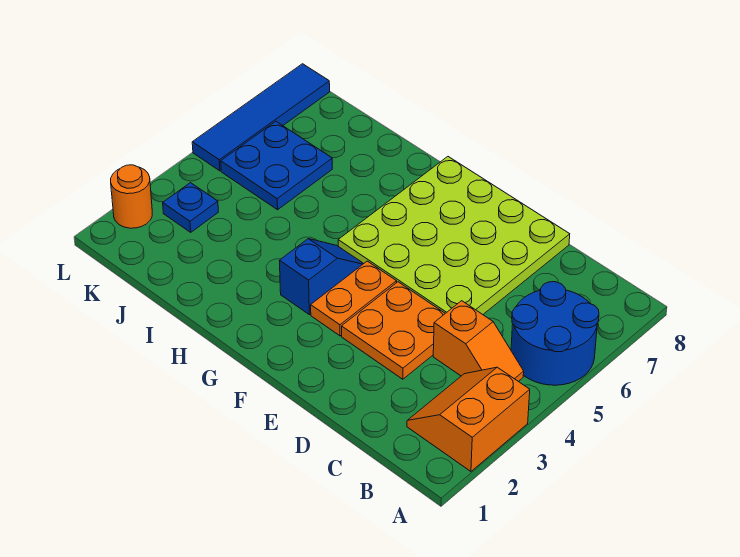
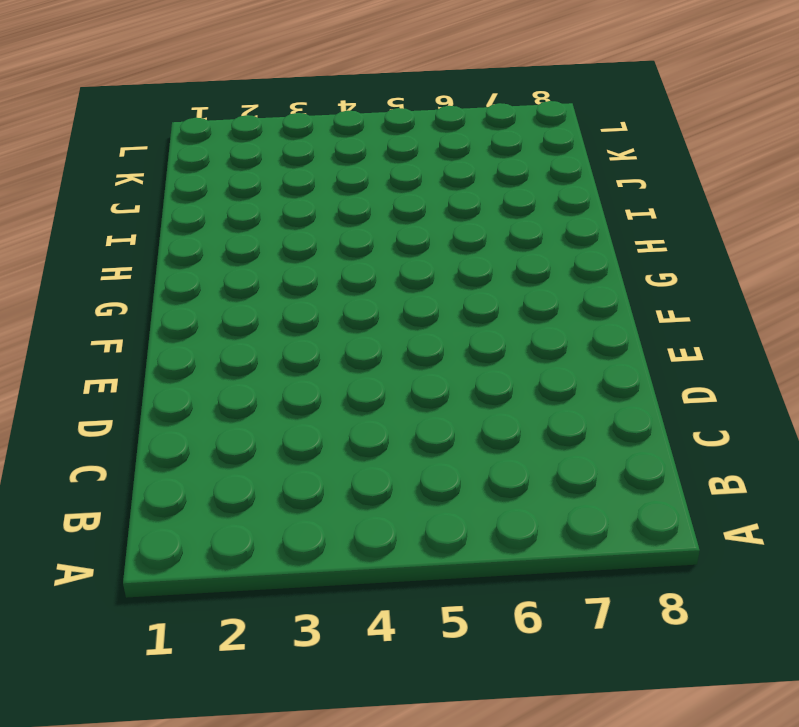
none -> orange slope A2:B3 level 1 top A
none -> blue round brick A5:B6 level 1

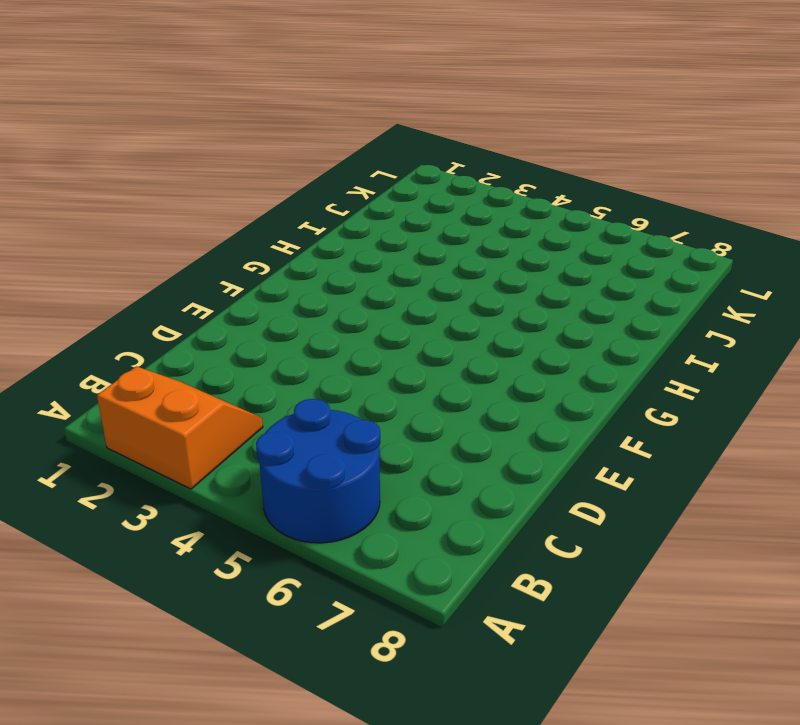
none -> orange slope B4:C4 level 1 top C
none -> orange plate D3:E4 level 1

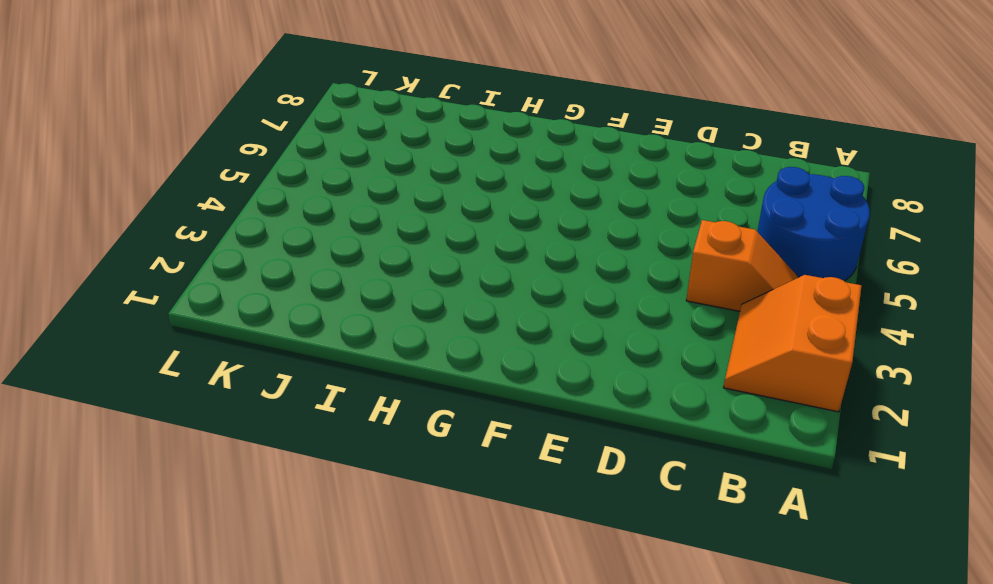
none -> orange plate D3:E4 level 1
none -> lime plate D5:G8 level 1

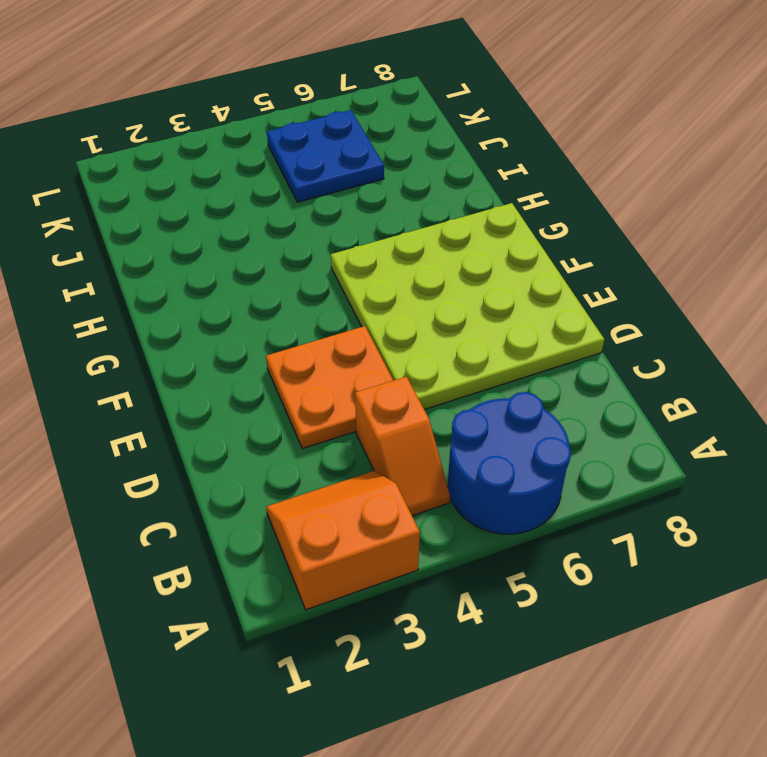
none -> orange plate F3:F4 level 1
none -> blue slope G3:G4 level 1 top 3

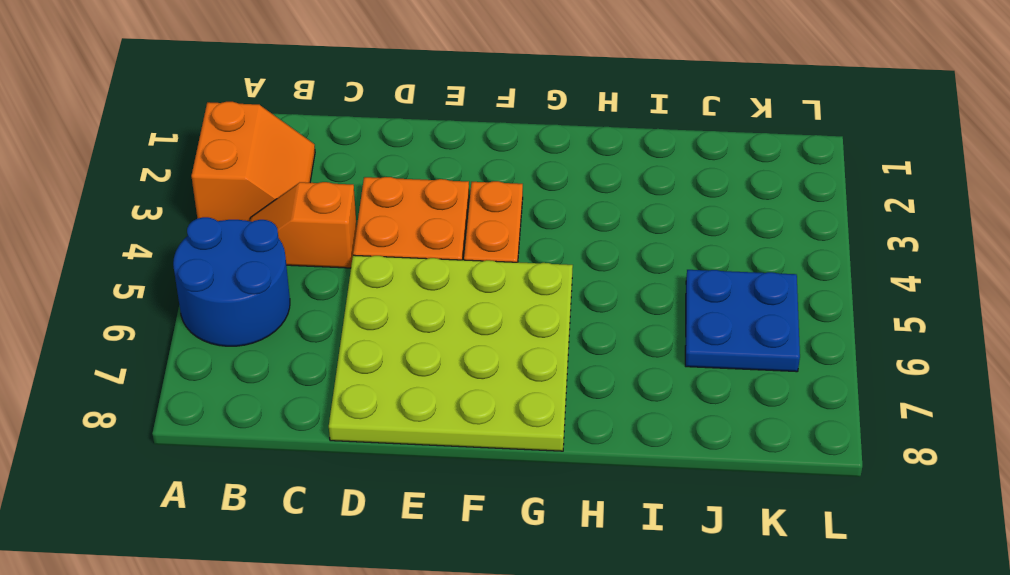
none -> blue slope G3:G4 level 1 top 3
none -> blue plate K3 level 1

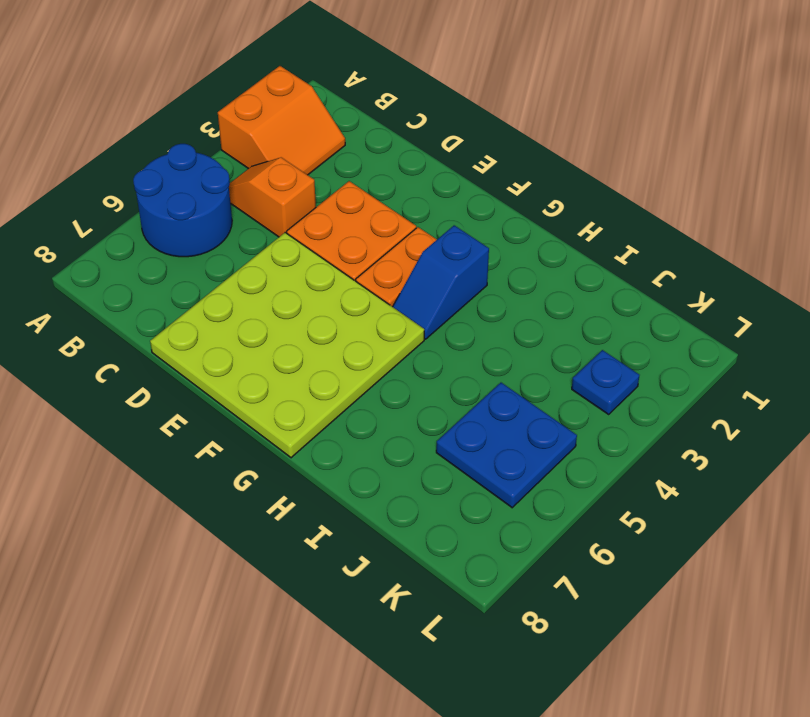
none -> orange round brick L2 level 1
none -> blue tile L5:L8 level 1

